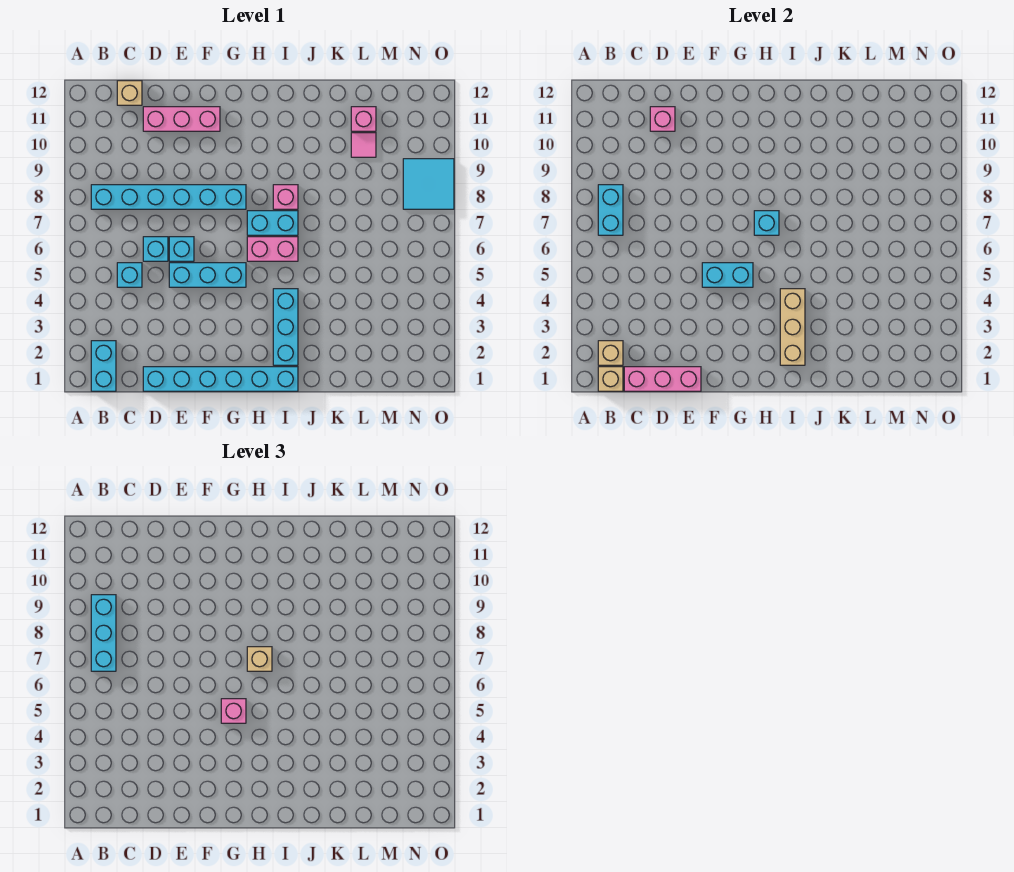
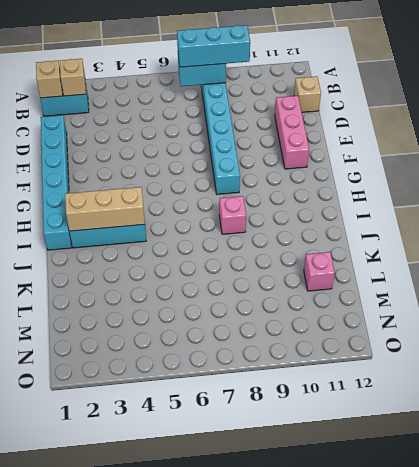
none -> cyan brick C5 level 1
none -> cyan brick D6 level 1
none -> cyan brick E5:G5 level 1

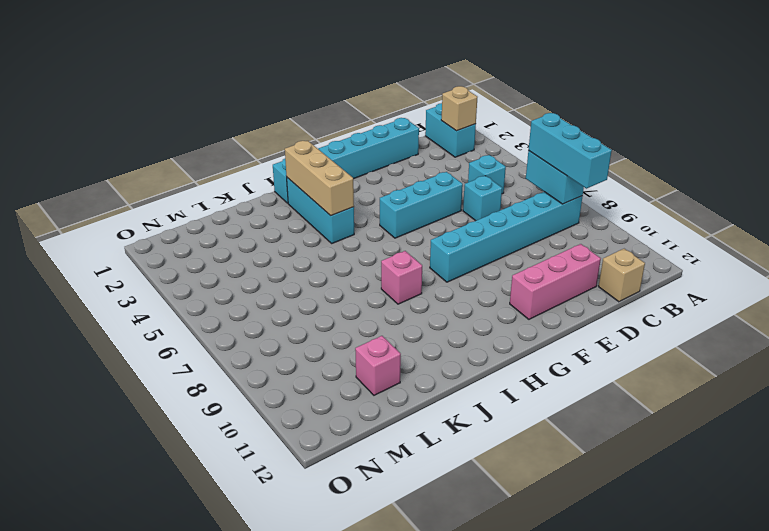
none -> cyan brick E6 level 1
none -> pink brick H6:I6 level 1
none -> cyan brick H7:I7 level 1

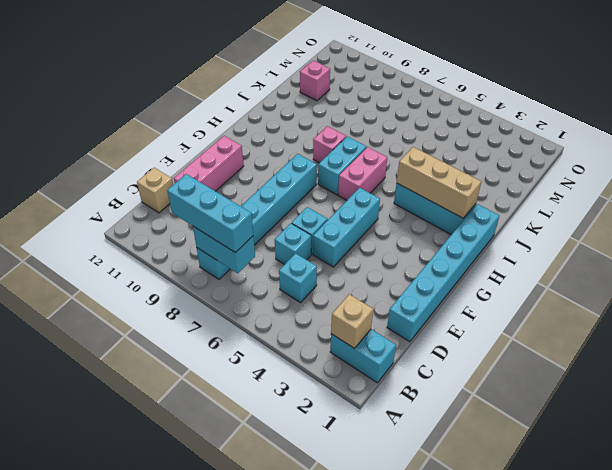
none -> pink tile L10 level 1
none -> cyan tile N8:O9 level 1
none -> tan brick B1 level 2

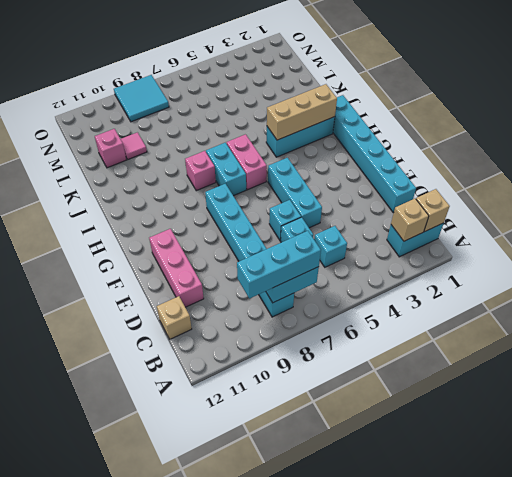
none -> pink brick C1:E1 level 2
none -> pink brick D11 level 2
none -> cyan brick F5:G5 level 2

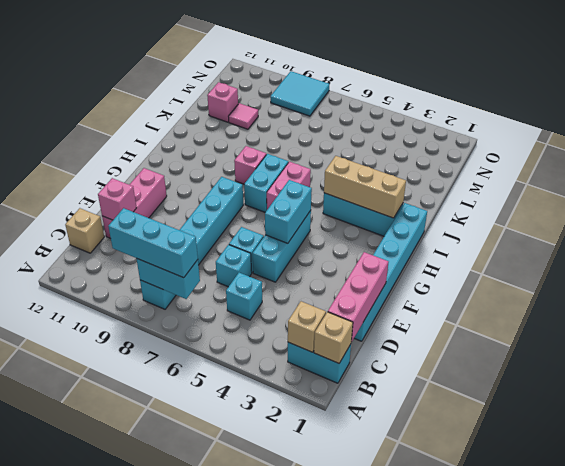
none -> cyan brick H7 level 2
none -> pink brick G5 level 3
none -> tan brick H7 level 3

